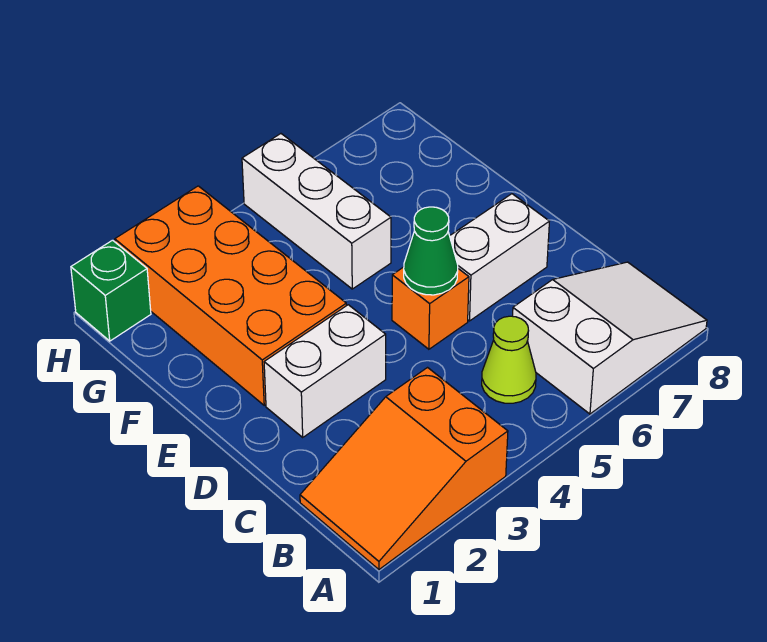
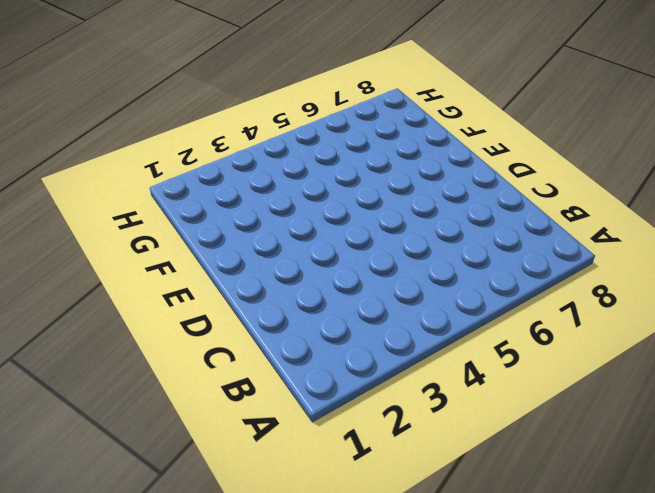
none -> orange slope A1:B3 level 1 top 3
none -> white slope A6:B8 level 1 top 6

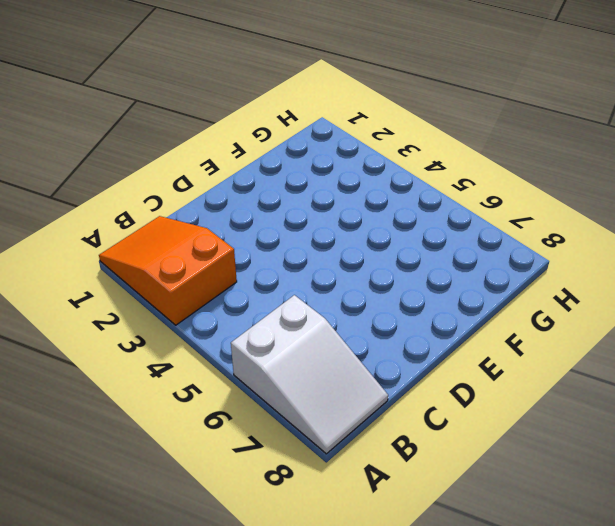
none -> lime cone B5 level 1
none -> white brick D2:D3 level 1

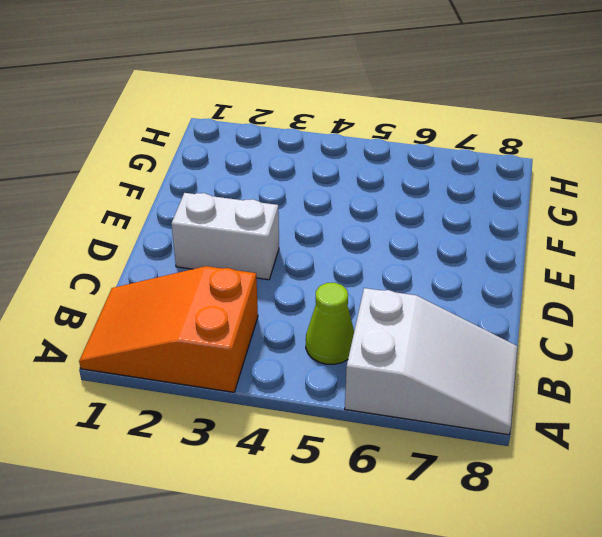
none -> orange brick D5 level 1
none -> white brick D6:D7 level 1

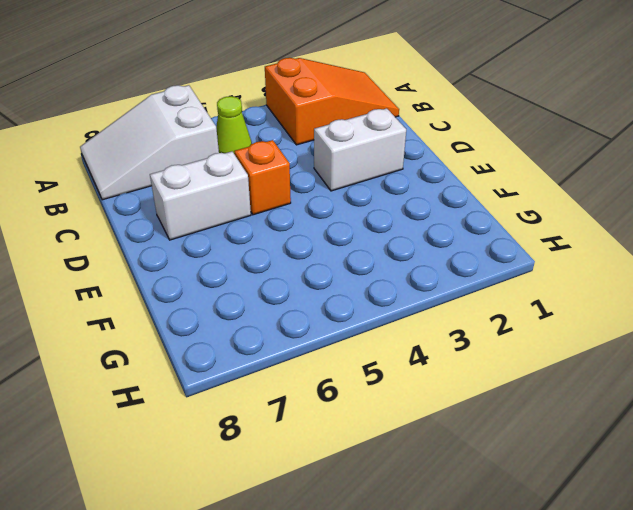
none -> orange brick E2:H3 level 1
none -> white brick F5:H5 level 1

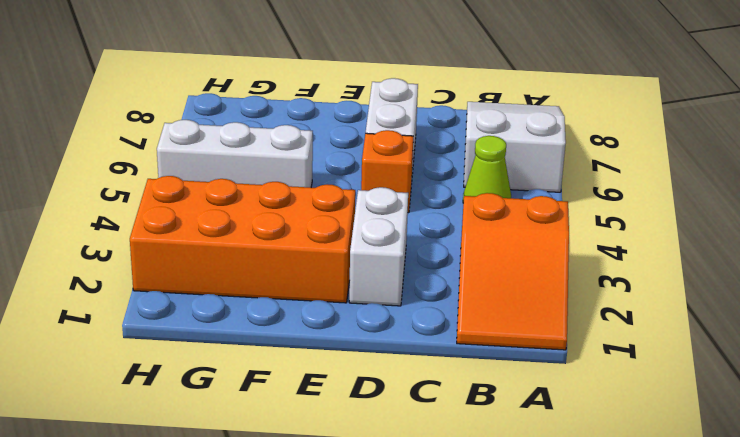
none -> green brick H1 level 1
none -> green cone D5 level 2

